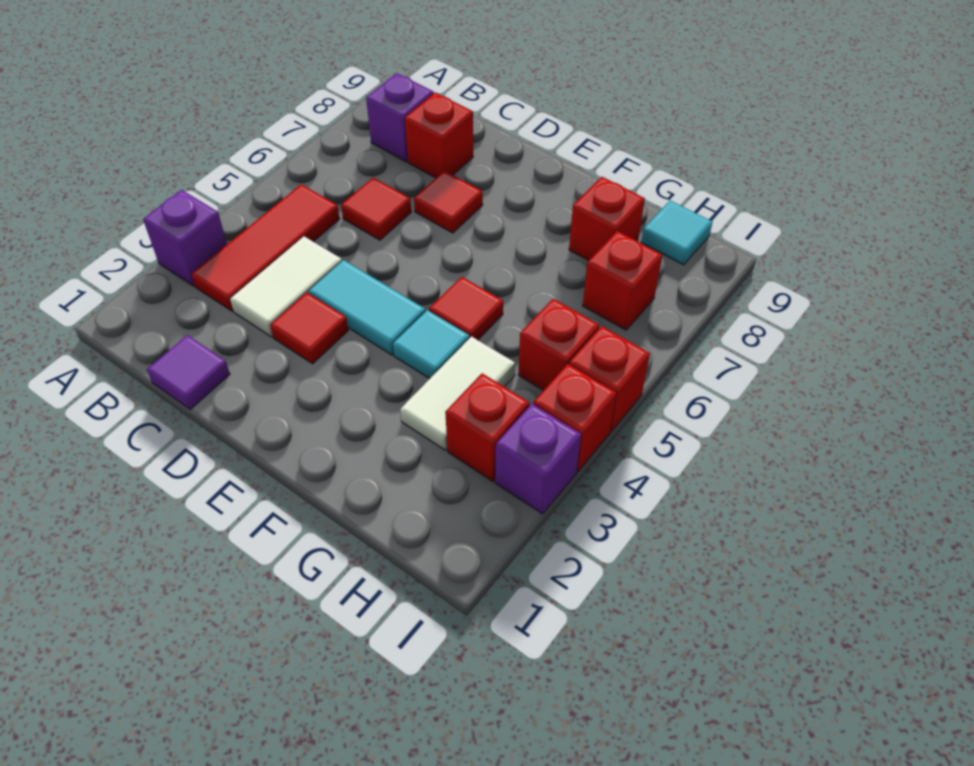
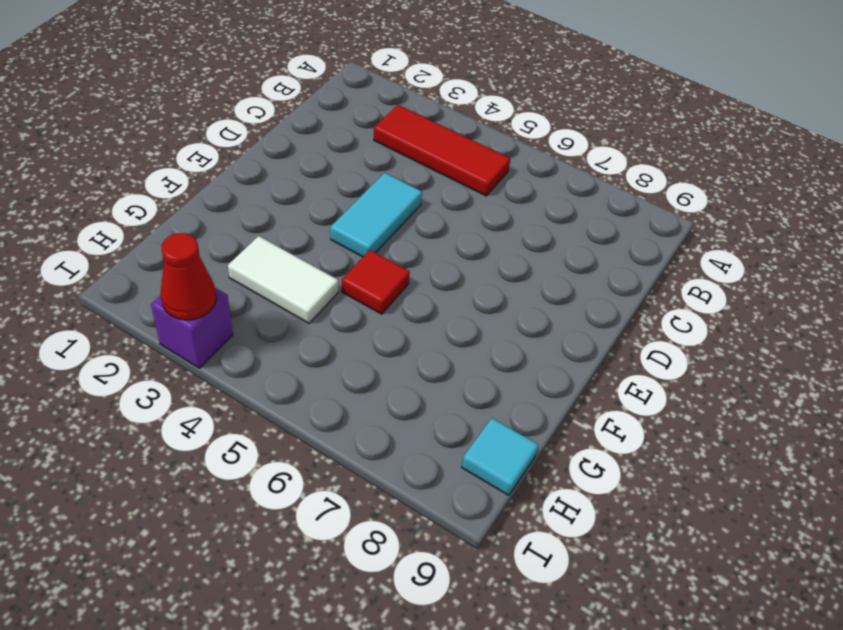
red cone I3 level 2 -> none
none -> purple brick A3 level 1
none -> purple brick B8 level 1
none -> purple tile C1 level 1

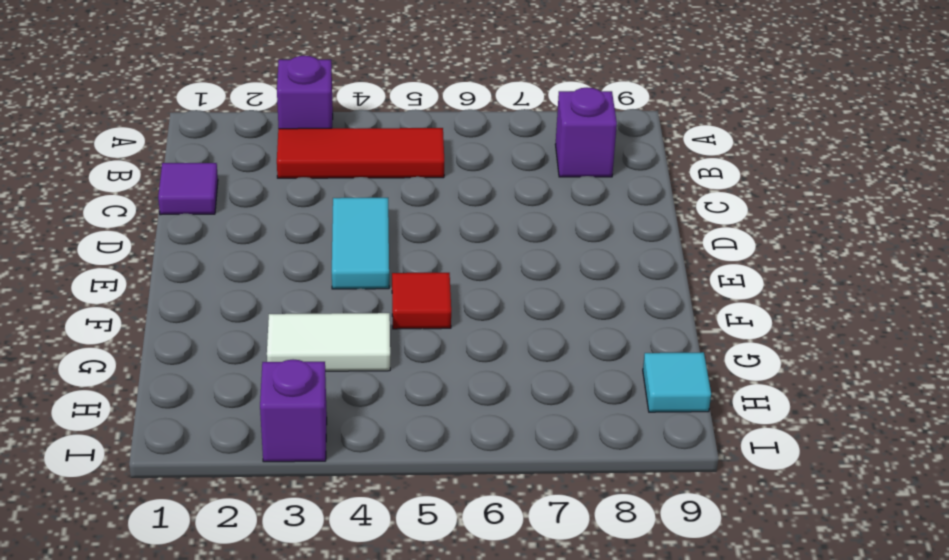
none -> white tile C3:C4 level 1
none -> red tile C6 level 1
none -> red brick C8 level 1

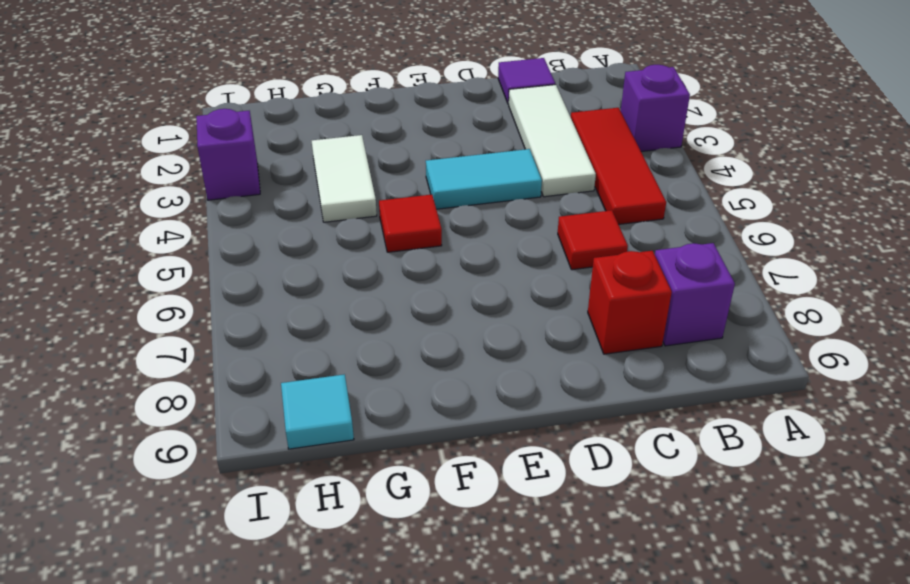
white tile C2:C4 level 1 -> white tile C3:C4 level 1
none -> red tile D3 level 1
none -> red tile D7 level 1
none -> cyan tile F4 level 1

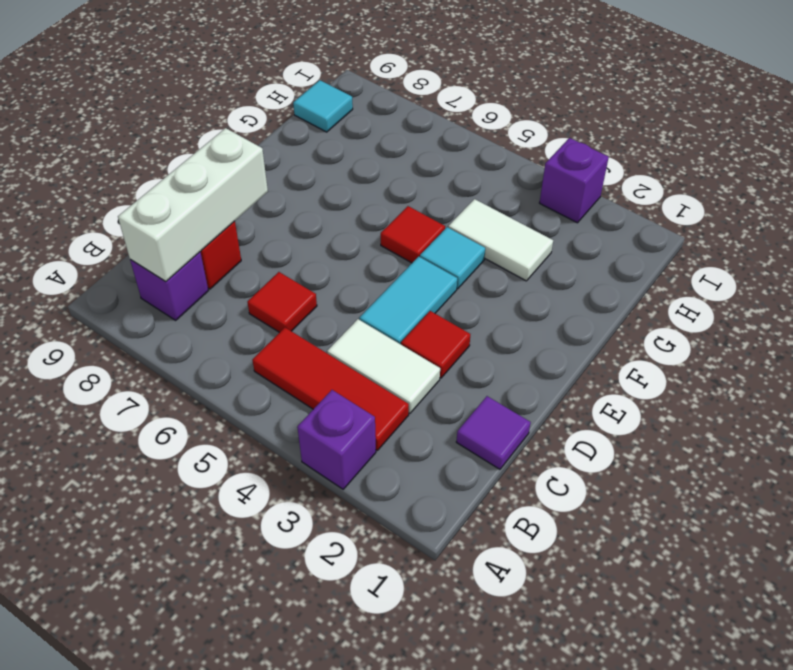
white brick B8:D8 level 2 -> none
none -> red tile D7 level 1
none -> red brick G8 level 1
none -> red brick H3 level 1

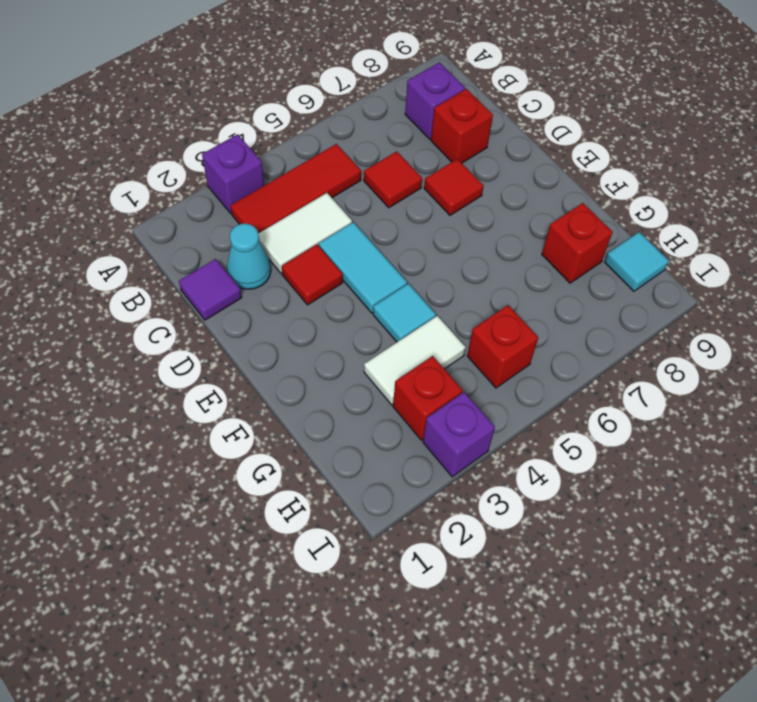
cyan cone C2 level 1 -> none
none -> red tile F5 level 1
none -> red brick H7 level 1
none -> red brick I4 level 1

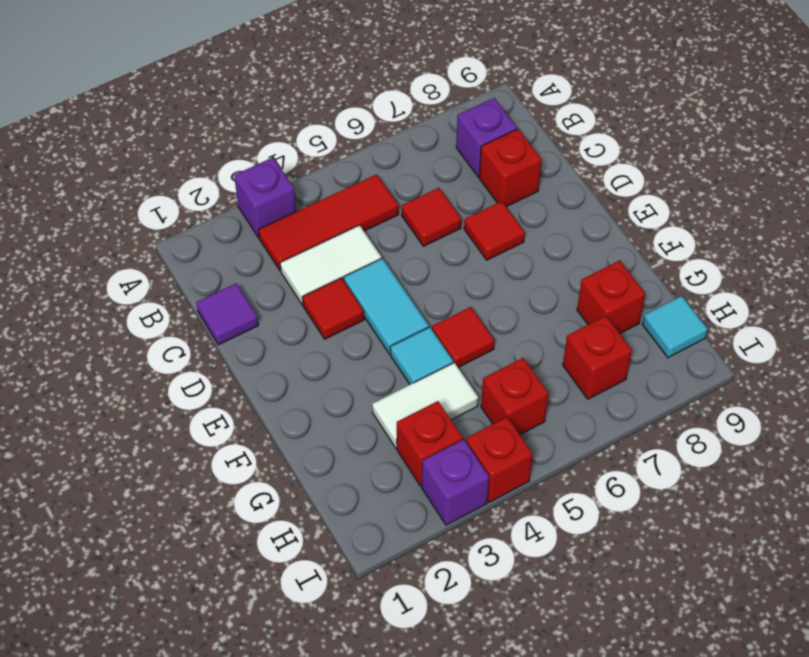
none -> red brick I5 level 1

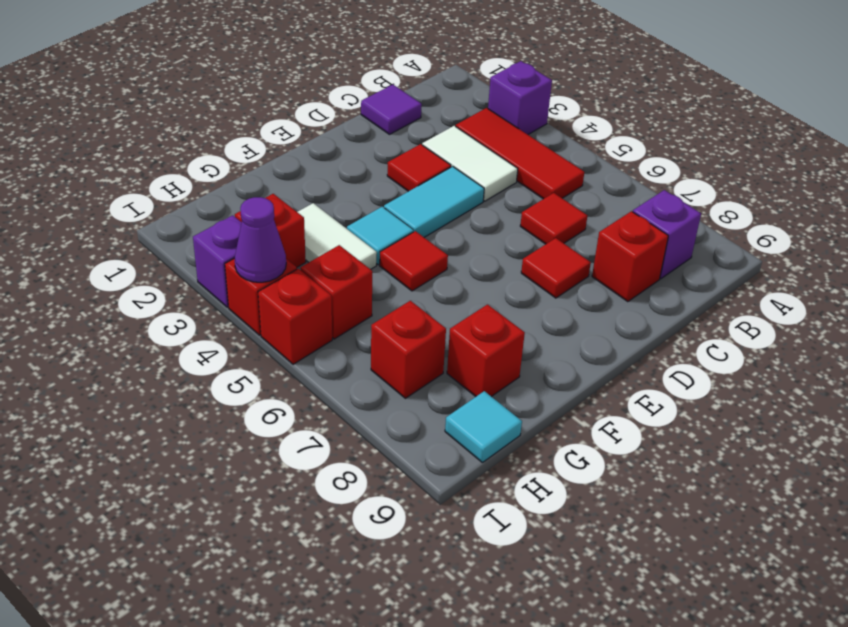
purple cone I4 level 2 -> none

